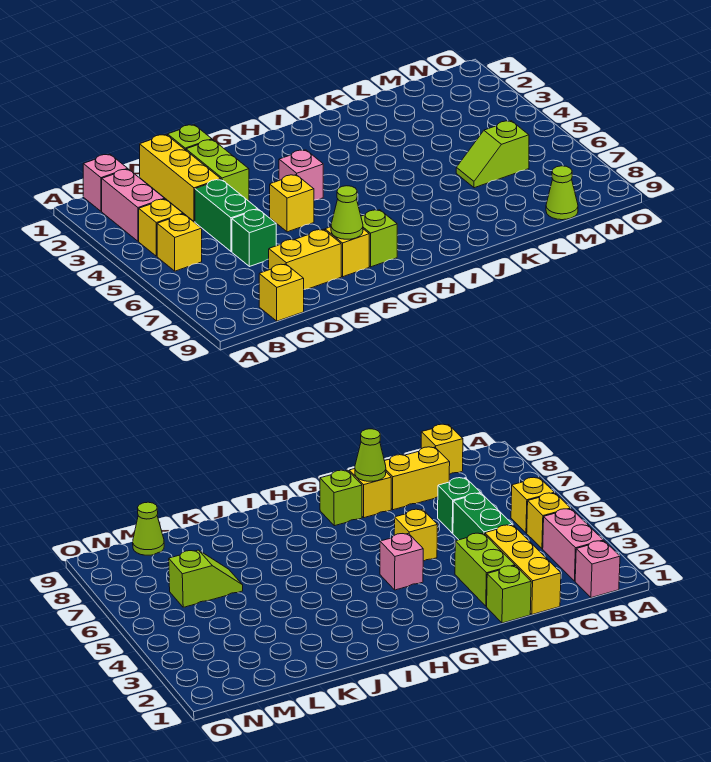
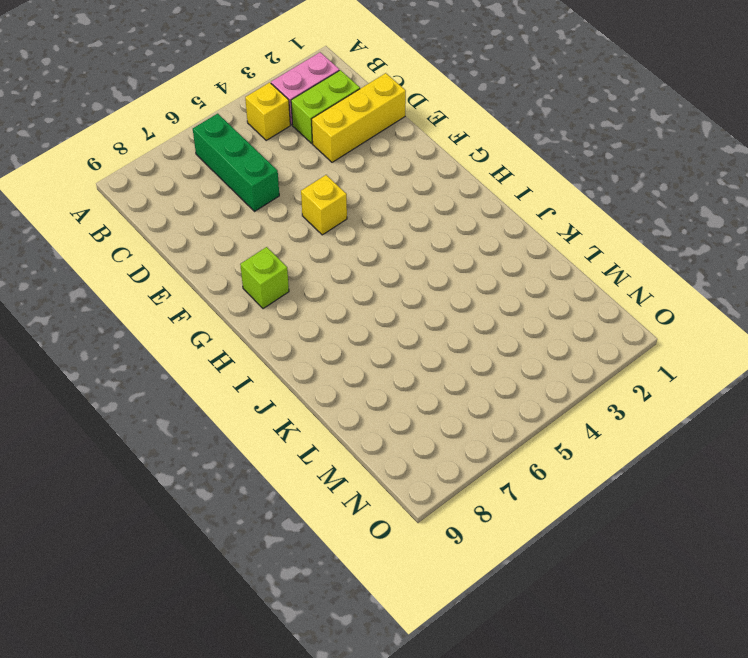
green brick B6:D6 level 1 -> green brick D6 level 1
lime brick C2:C3 level 1 -> lime brick E2:E3 level 1
none -> pink brick B1 level 1
none -> yellow brick B5 level 1
none -> yellow brick C9 level 1

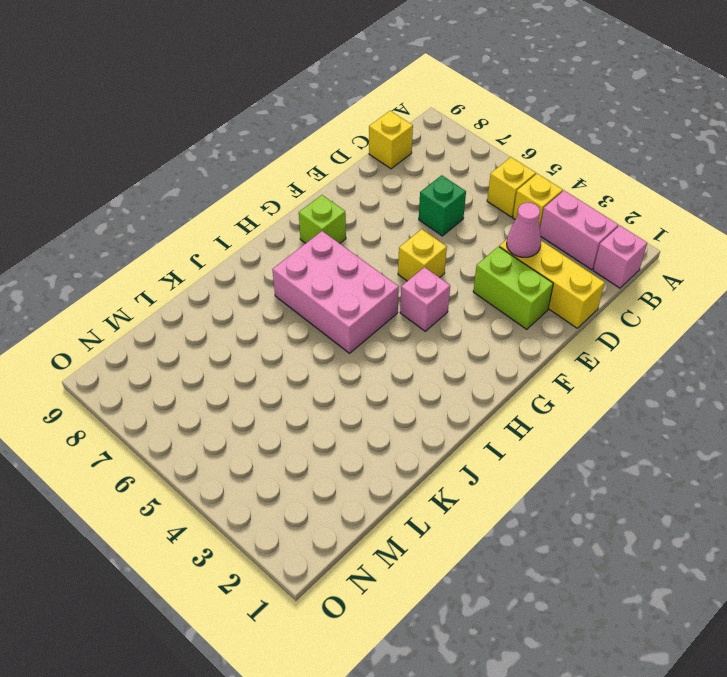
pink cone D3 level 2 -> none
pink brick H5:I7 level 1 -> none
none -> green brick D4:D5 level 1
none -> yellow brick D8:E8 level 1
none -> lime brick E1 level 1

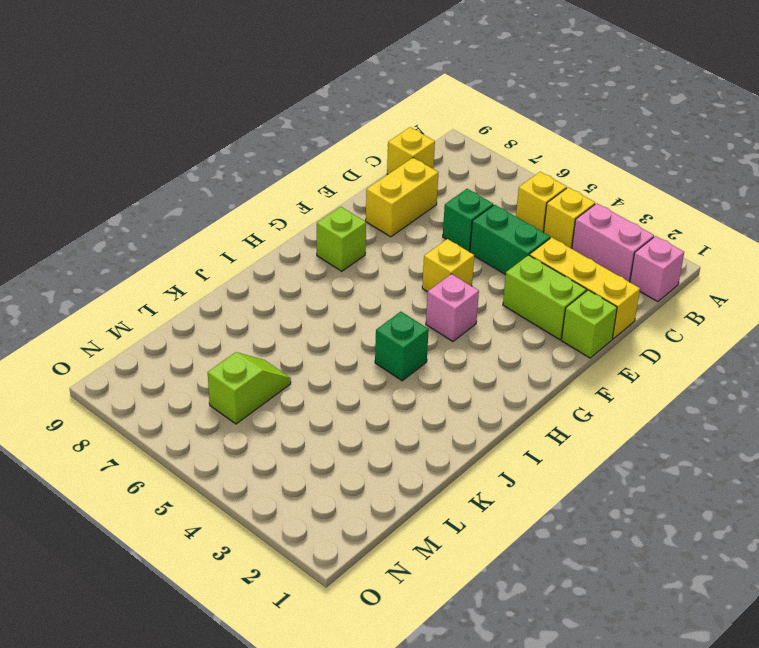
green brick I4 level 1 -> none
none -> yellow brick F8 level 1
none -> lime cone M9 level 1
none -> lime cone F8 level 2

